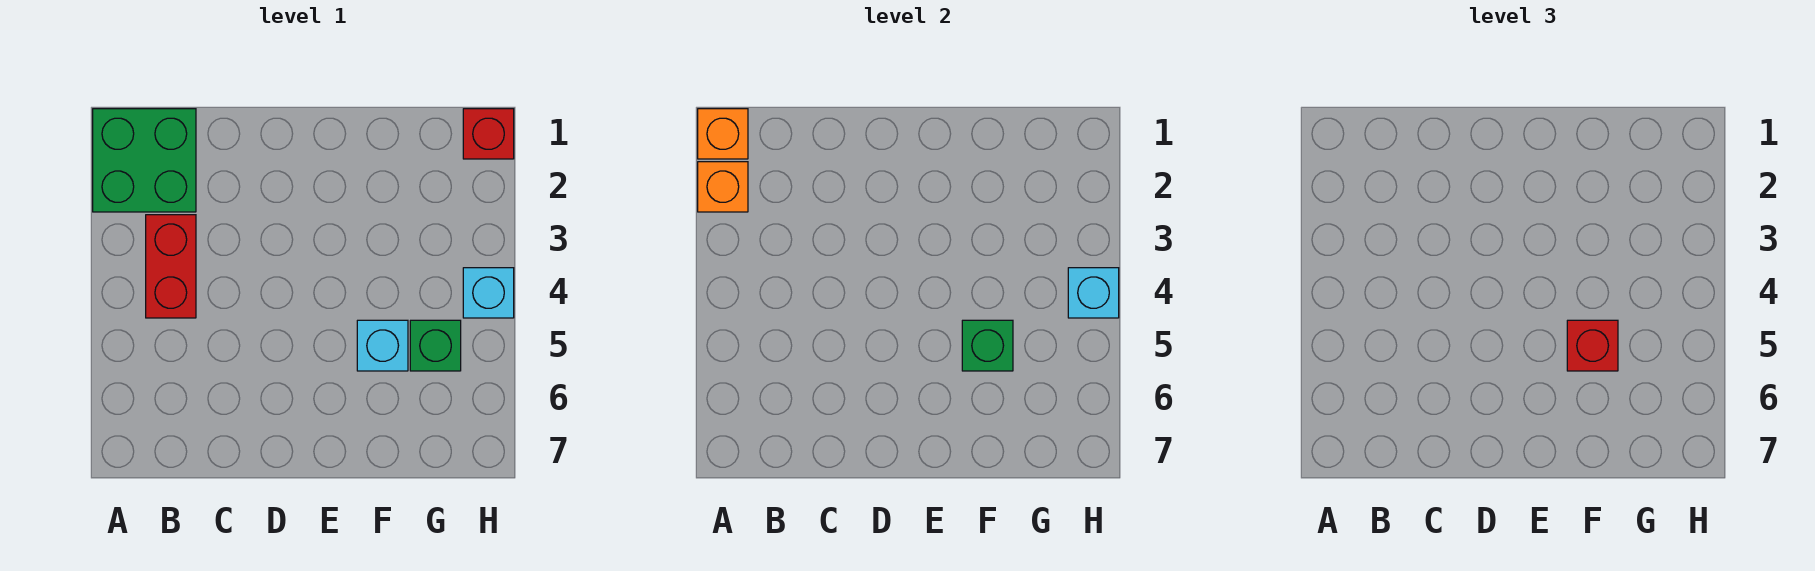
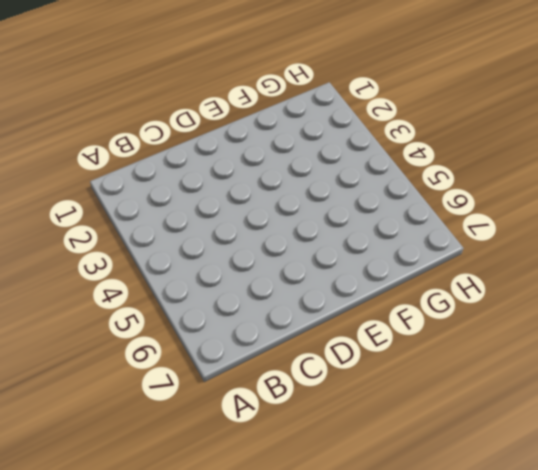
none -> green brick A1:B2 level 1
none -> red brick B3:B4 level 1

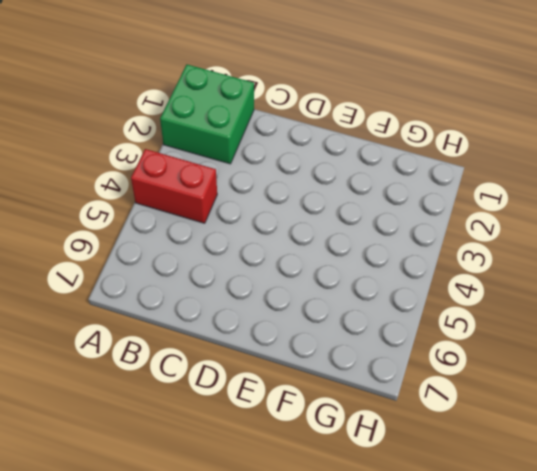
red brick A4:B4 level 1 -> red brick B3:B4 level 1
none -> cyan brick F5 level 1
none -> green brick G5 level 1

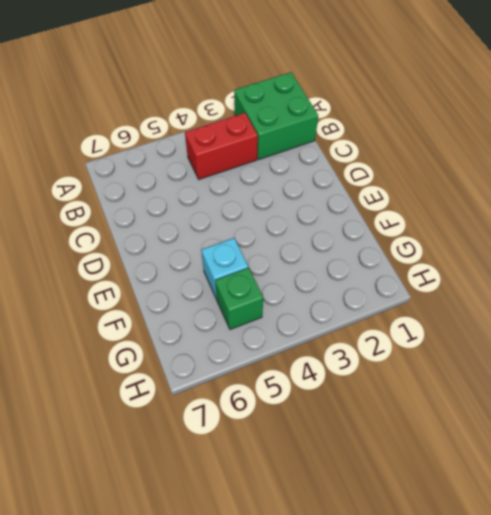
none -> red brick H1 level 1
none -> cyan brick H4 level 1

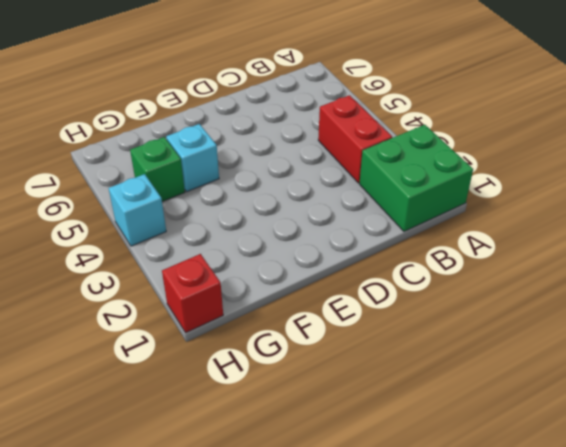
none -> orange brick A1 level 2
none -> orange brick A2 level 2

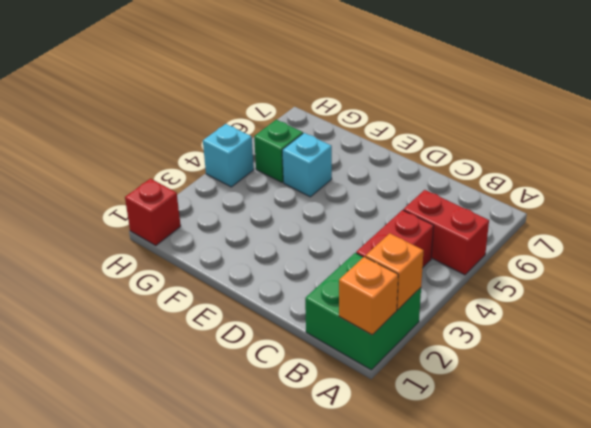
red brick A5:B5 level 1 -> none
none -> green brick F5 level 2
none -> cyan brick H4 level 2

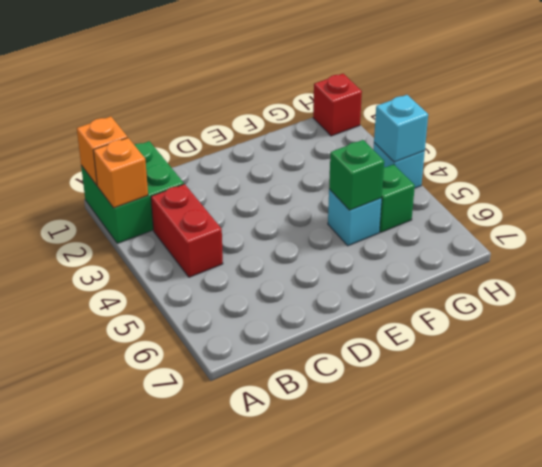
none -> red brick F5 level 3

